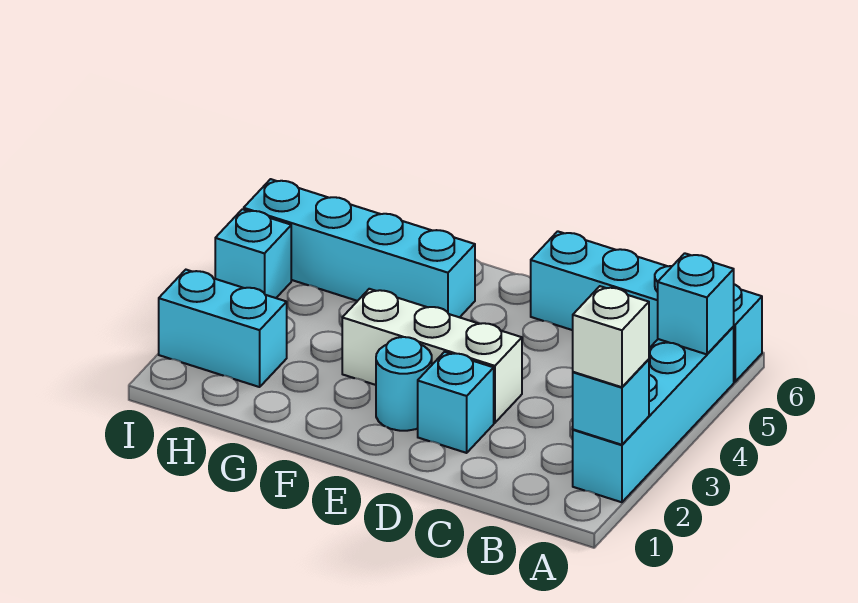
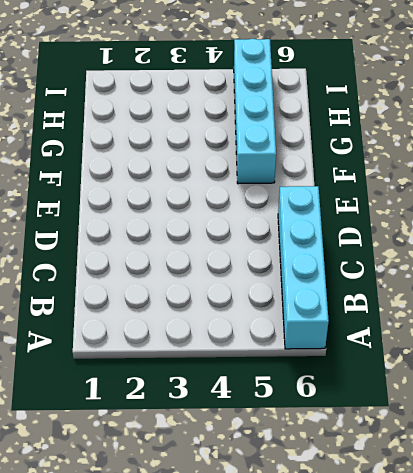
none -> cyan brick A2:A5 level 1
none -> cyan brick D2 level 1

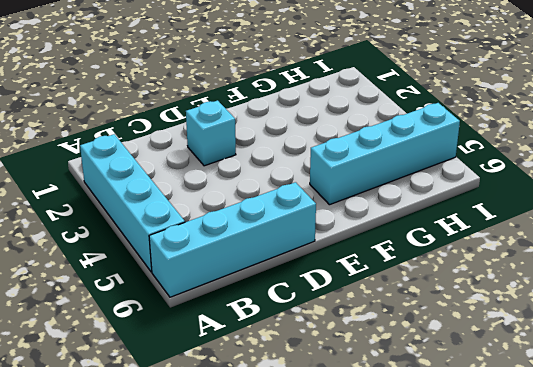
none -> white brick D3:F3 level 1
none -> cyan round brick E2 level 1

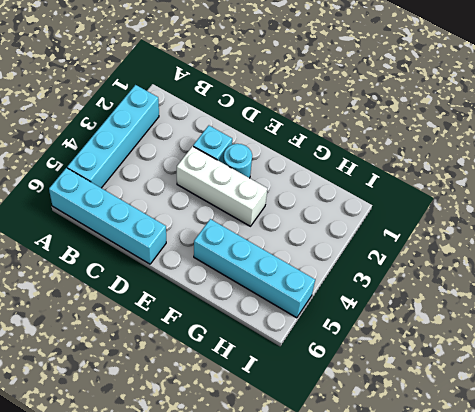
none -> cyan brick H2:I2 level 1
none -> cyan brick I4 level 1

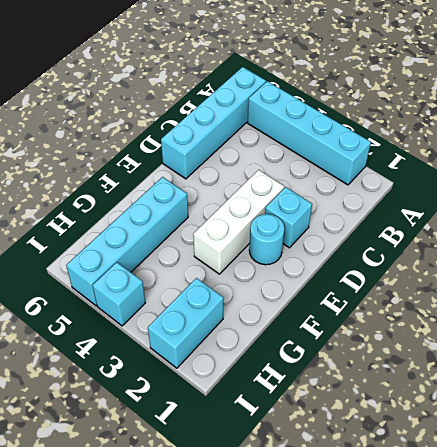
none -> cyan brick A2 level 2
none -> cyan brick A5 level 2

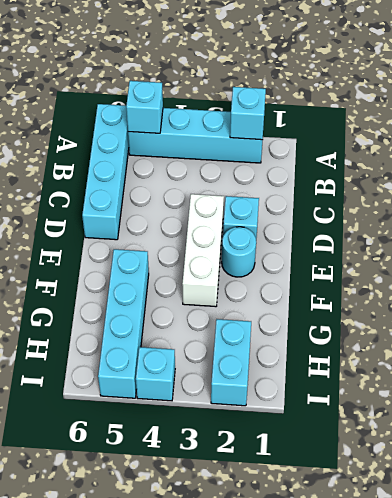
none -> white brick A2 level 3

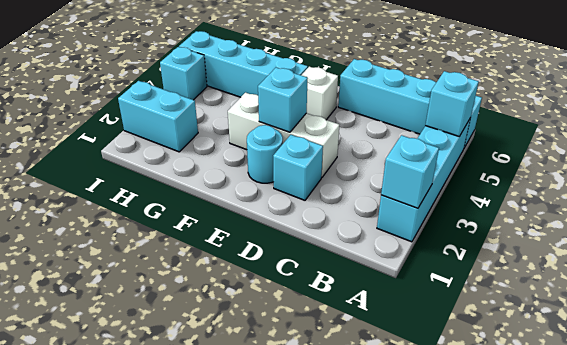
cyan brick E3 level 2 -> none
white brick E5 level 1 -> white brick A2 level 3

